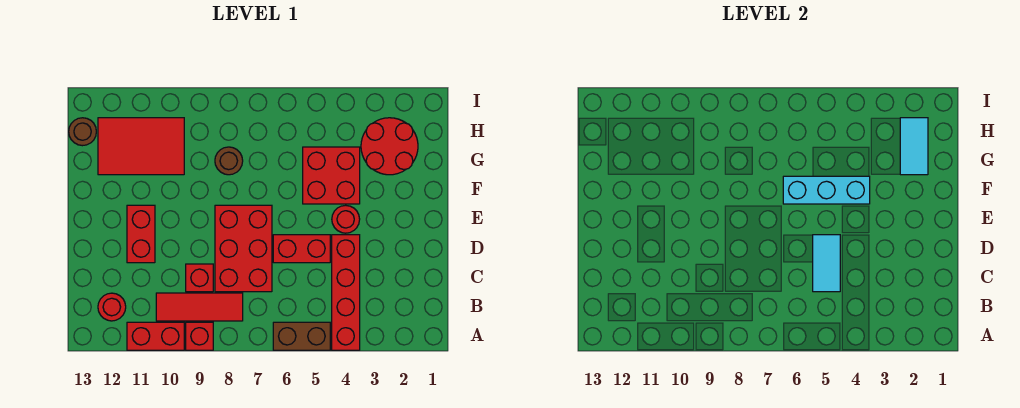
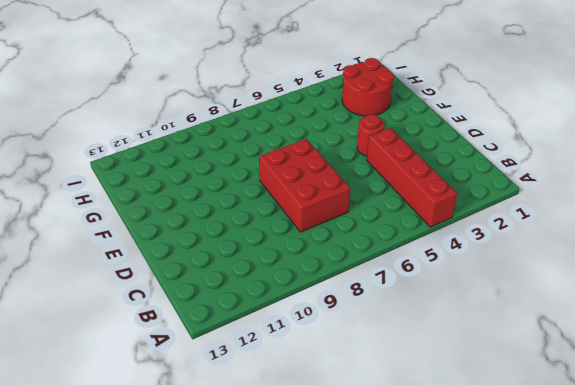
none -> brown brick A5:A6 level 1
none -> red brick A9 level 1
none -> red brick A10:A11 level 1

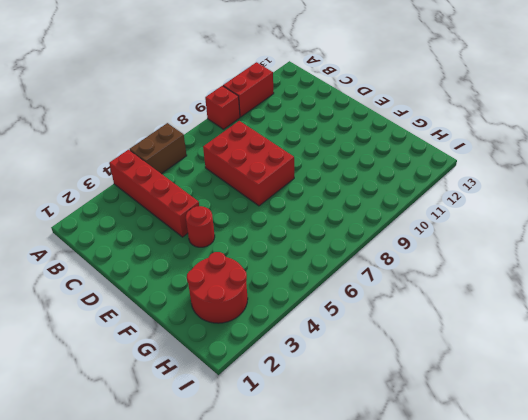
none -> red tile B8:B10 level 1
none -> red round brick B12 level 1
none -> red brick C9 level 1

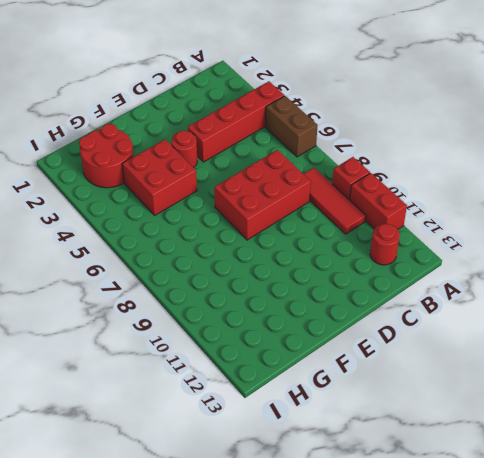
none -> red brick C9 level 1
none -> red brick D5:D6 level 1
none -> red brick D11:E11 level 1

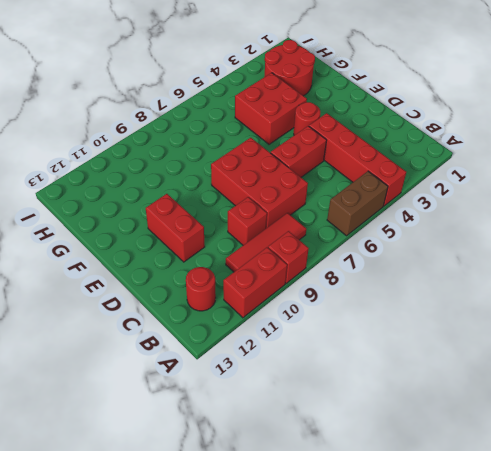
none -> brown round brick G8 level 1
none -> red tile G10:H12 level 1
none -> brown round brick H13 level 1

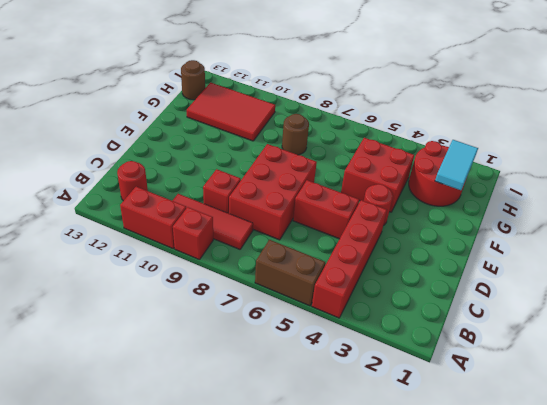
none -> red brick D11:E11 level 1
none -> cyan tile C5:D5 level 2
none -> cyan brick F4:F6 level 2

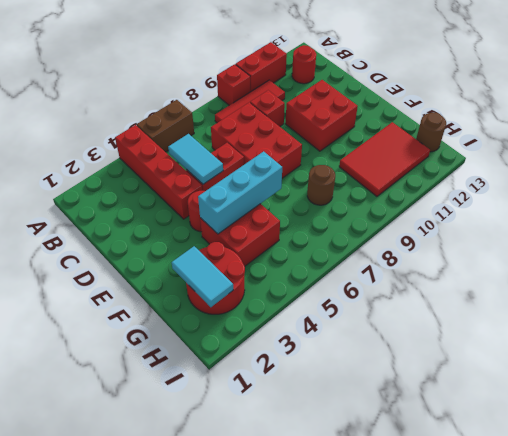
red brick D10:E11 level 1 -> red brick D11:E11 level 1

